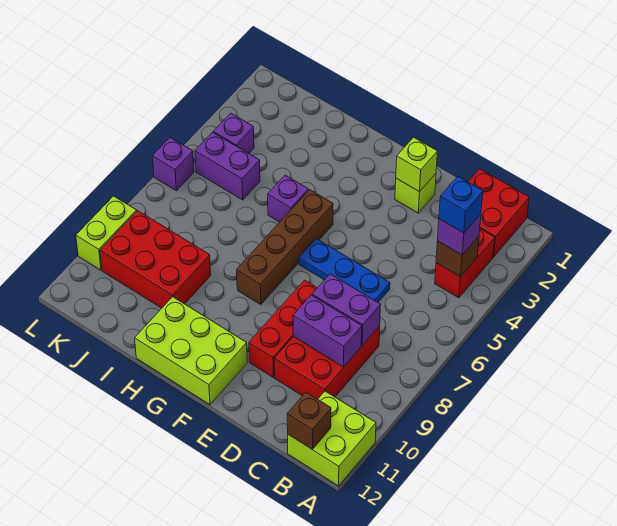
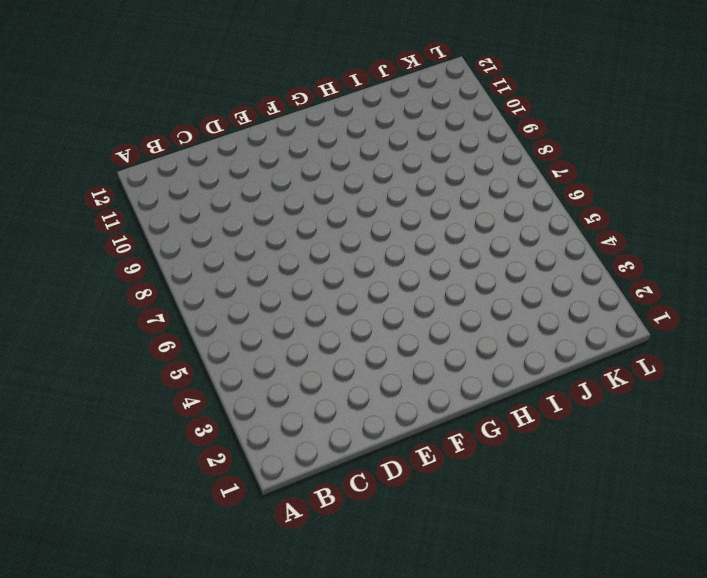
none -> lime brick A11:B12 level 1
none -> red brick B1:C2 level 1
none -> red brick B3:B4 level 1

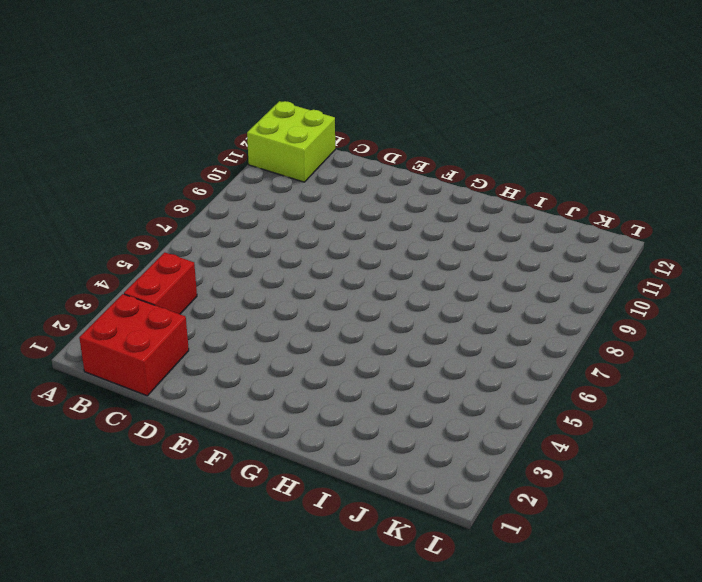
none -> red brick C8:D10 level 1
none -> blue plate D6:F6 level 1
none -> lime brick E2 level 1

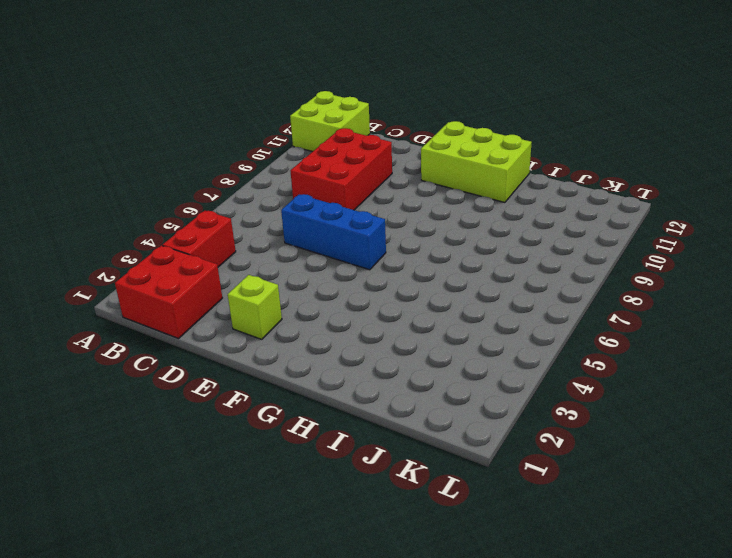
blue brick D6:F6 level 1 -> blue plate D6:F6 level 1
none -> red brick E8:E10 level 1
none -> brown brick G5:G8 level 1
none -> purple brick H5 level 1

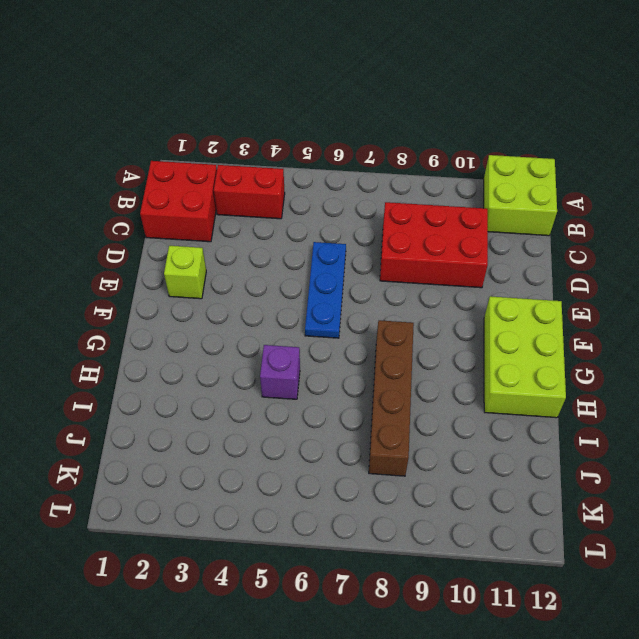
brown brick G8:J8 level 1 -> brown brick G5:G8 level 1
none -> red brick E8:E10 level 1
none -> red brick I9:K10 level 1
none -> purple brick J5:K5 level 1

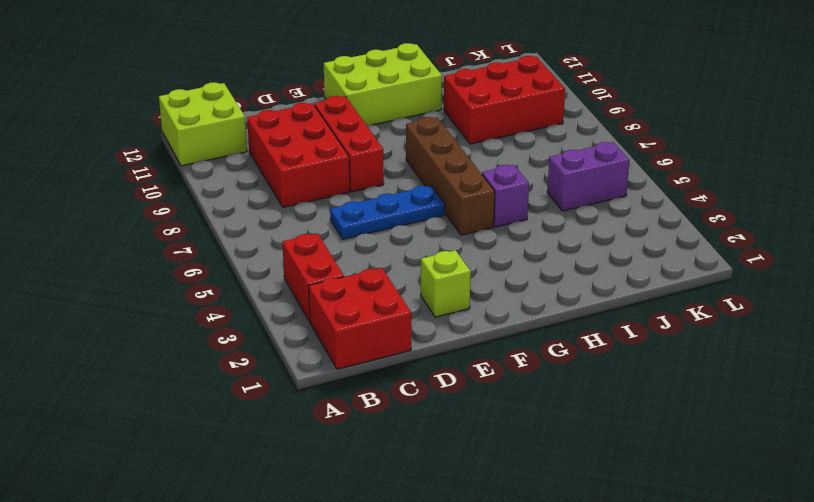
none -> purple brick K4 level 1
none -> purple brick L6 level 1
none -> lime brick L9:L10 level 1

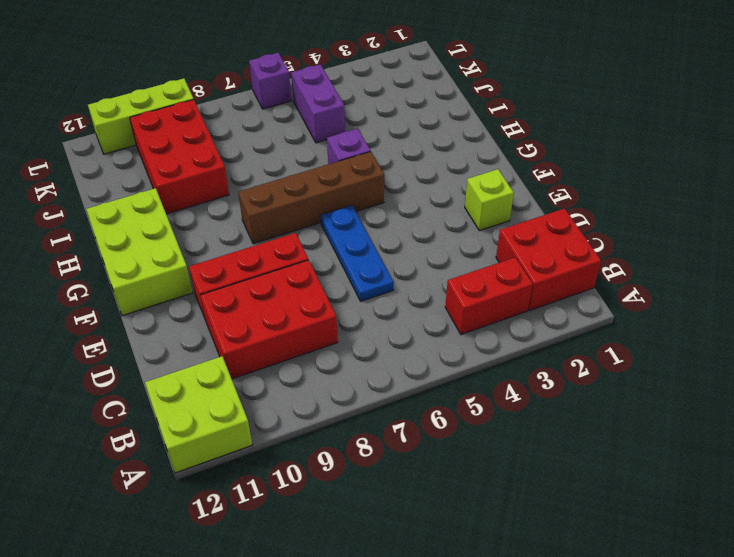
lime brick L9:L11 level 1 -> lime brick L9:L10 level 1
none -> purple brick K4 level 1
none -> brown brick B4 level 2
none -> brown brick B12 level 2

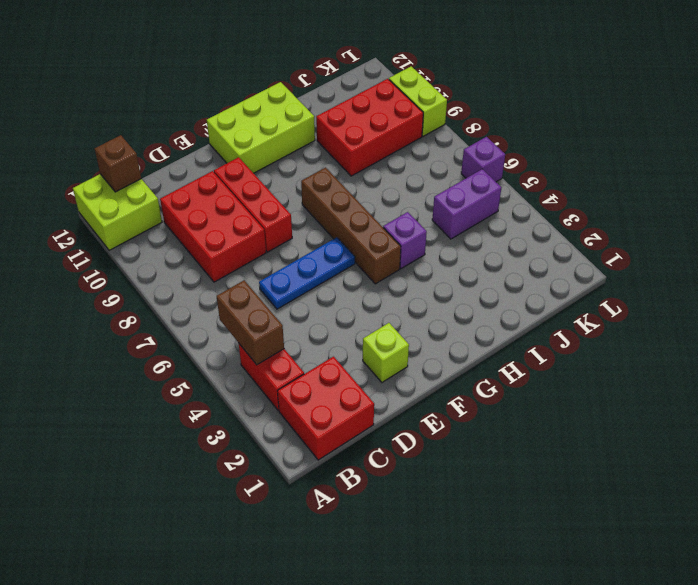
brown brick B4:B5 level 2 -> brown brick B4 level 2
none -> purple brick K4 level 1
none -> purple brick C8:D8 level 2
none -> purple brick C9:D9 level 2

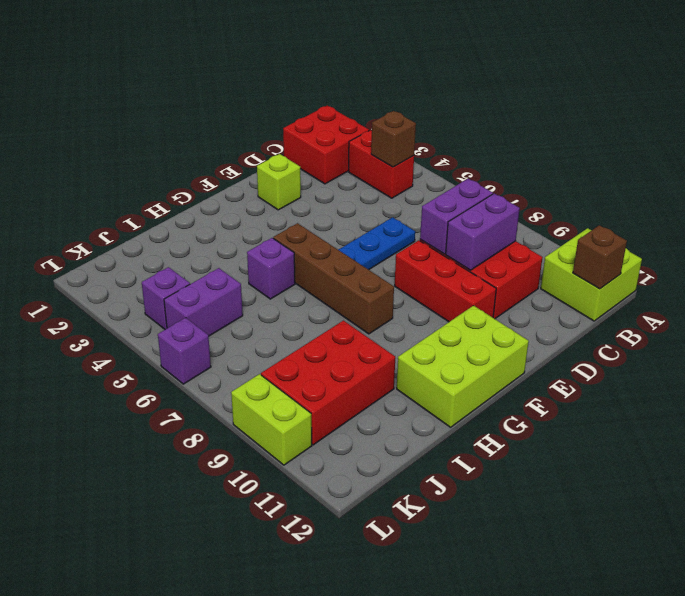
none -> lime brick E2 level 2
none -> purple brick B4 level 3
none -> blue brick B4 level 4

